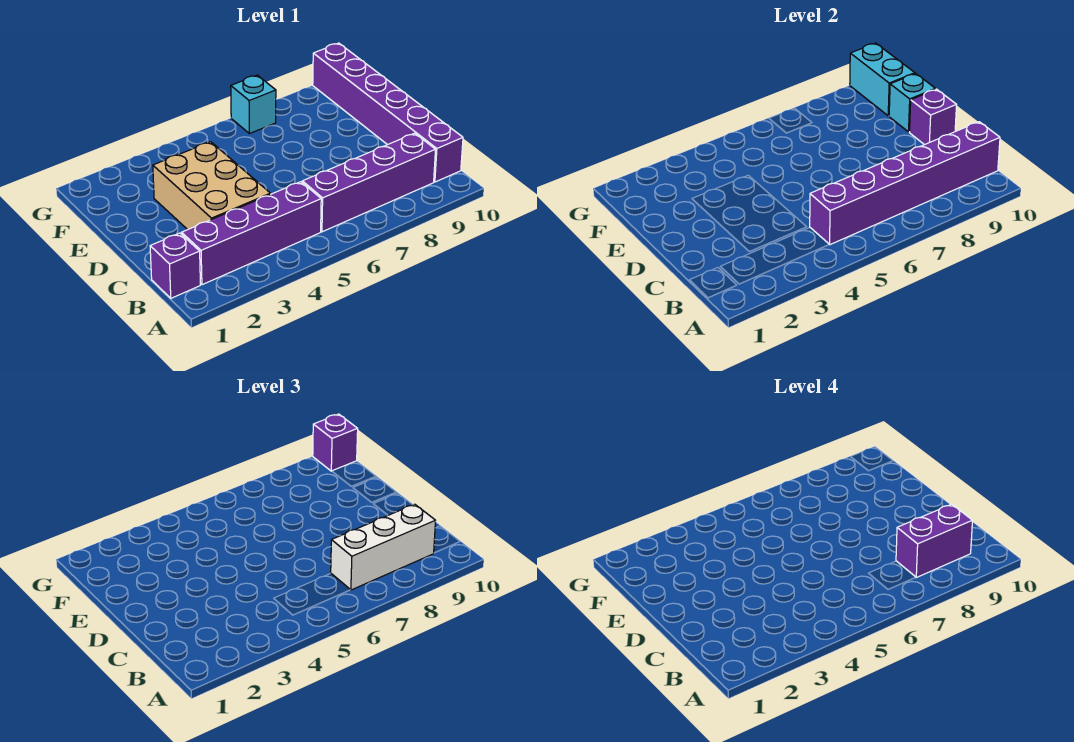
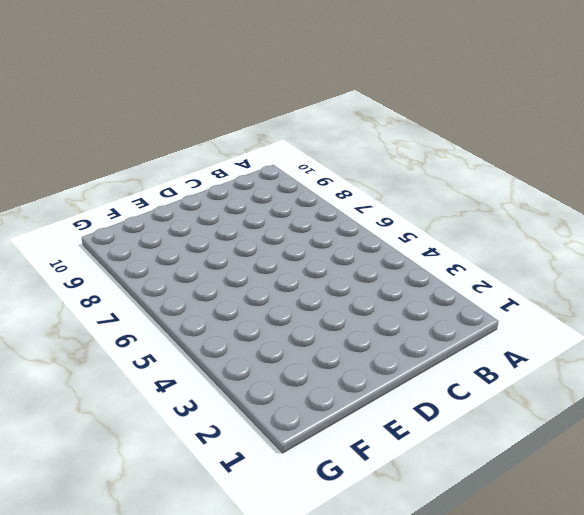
none -> purple brick B1 level 1
none -> purple brick B2:B5 level 1
none -> purple brick B6:B9 level 1

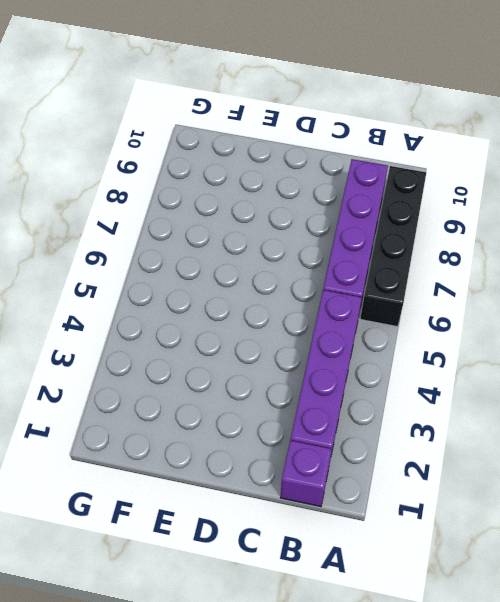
black brick A6:A9 level 1 -> none
none -> purple brick B10:G10 level 1
none -> tan brick C3:E4 level 1
none -> cyan brick G7 level 1

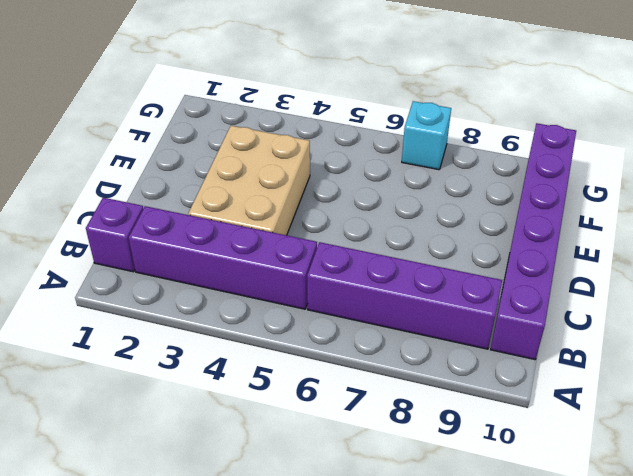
none -> purple brick B5:B10 level 2
none -> purple brick D10 level 2
none -> cyan brick E10 level 2

